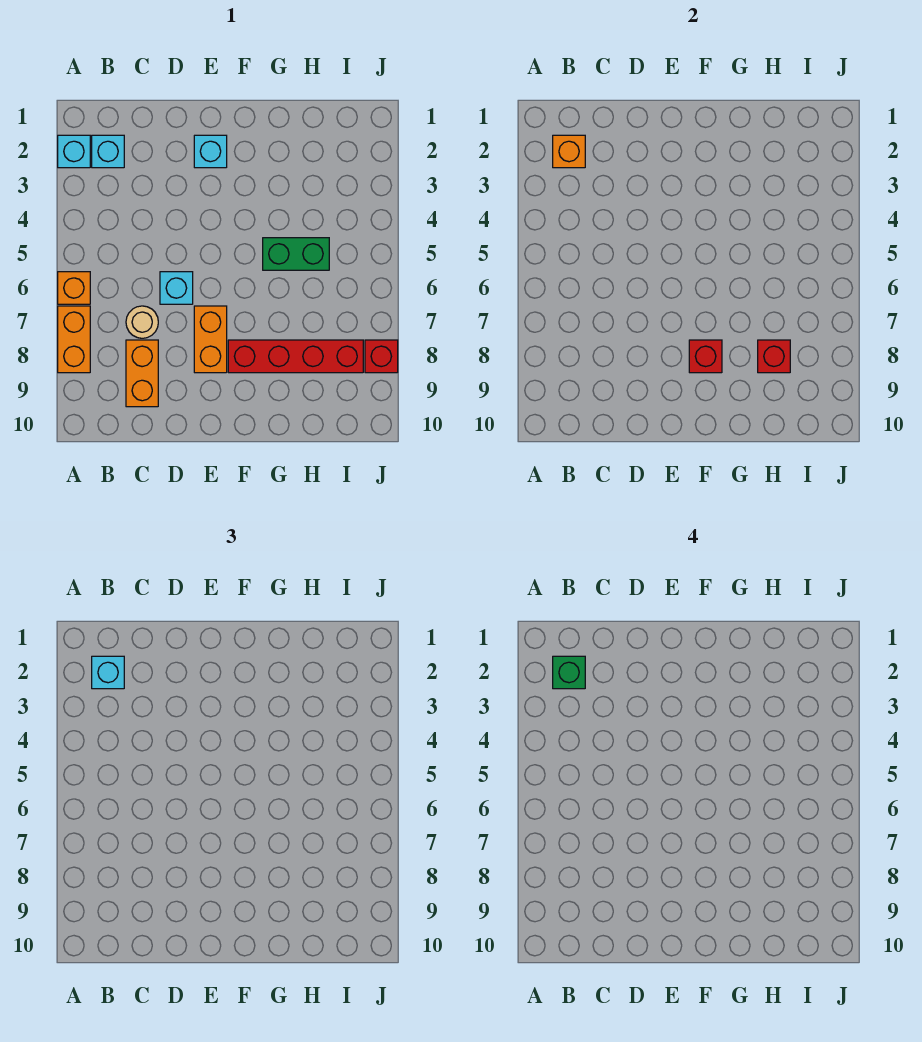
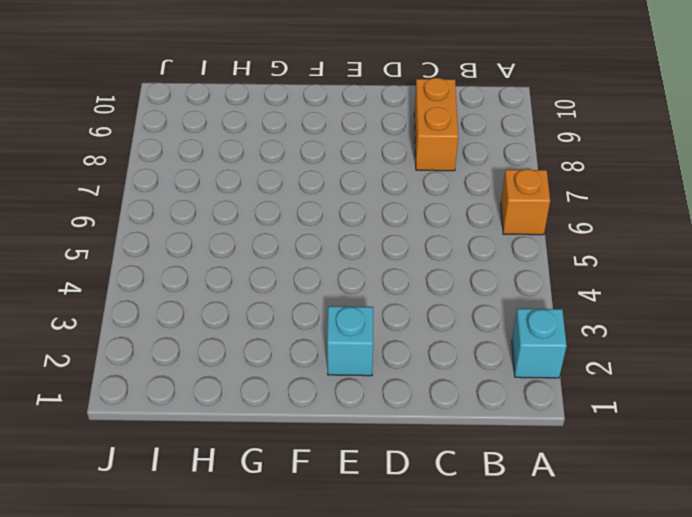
none -> orange brick A7:A8 level 1
none -> cyan brick B2 level 1
none -> tan round brick C7 level 1

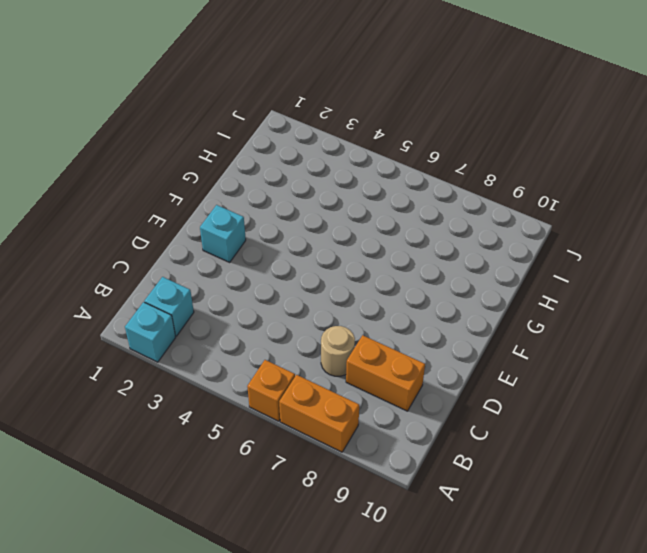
none -> cyan brick D6 level 1
none -> orange brick E7:E8 level 1
none -> red brick F8:I8 level 1

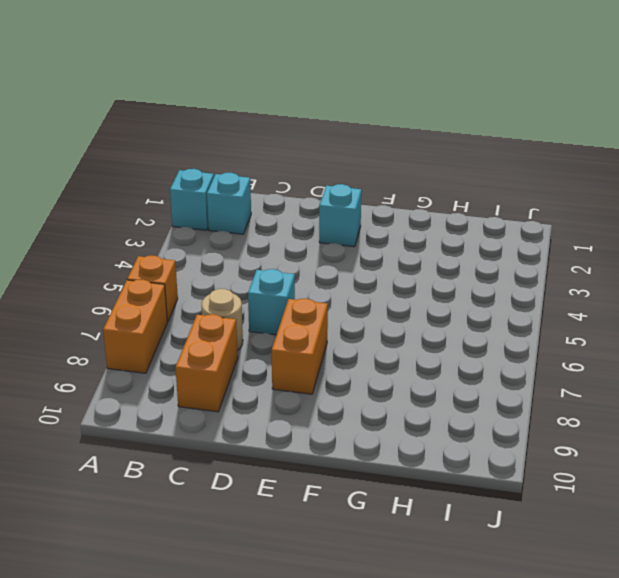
none -> red brick F8:I8 level 1
none -> green brick G5:H5 level 1
none -> red brick J8 level 1

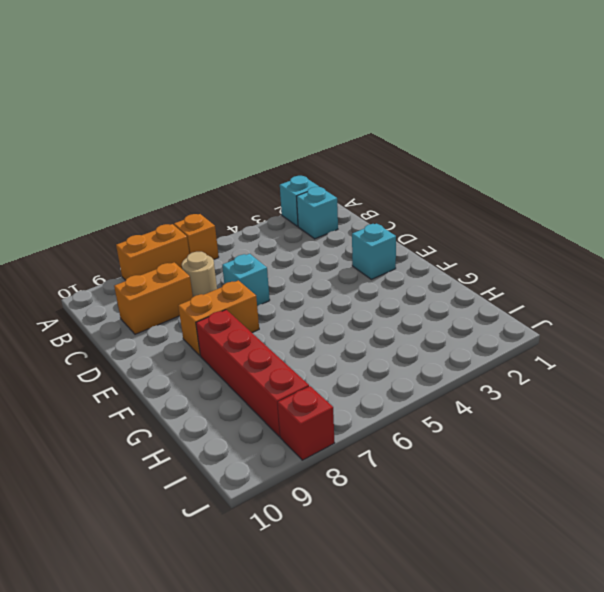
none -> green brick G5:H5 level 1
none -> orange brick B2 level 2
none -> red brick F8 level 2

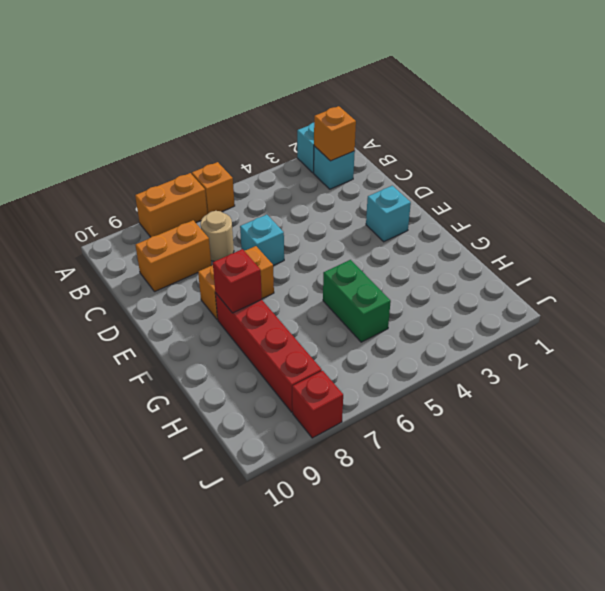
none -> red brick H8 level 2
none -> cyan brick B2 level 3
none -> green brick B2 level 4

